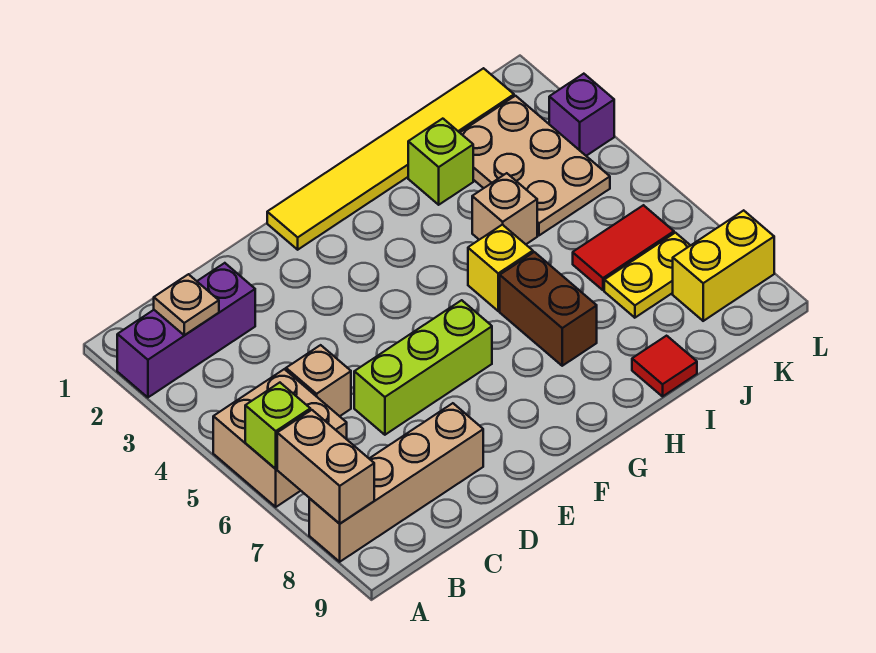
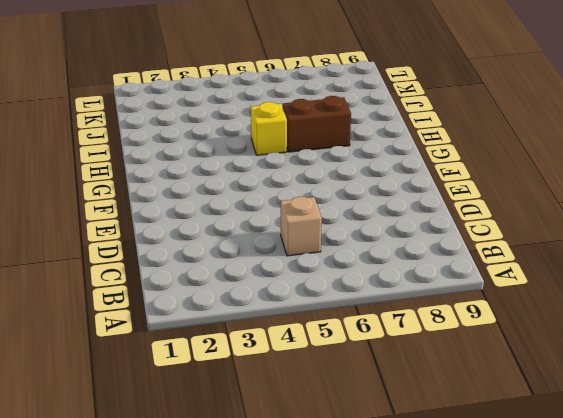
none -> purple brick A2:C2 level 1
none -> tan brick A5:B6 level 1
none -> tan brick A8:D8 level 1

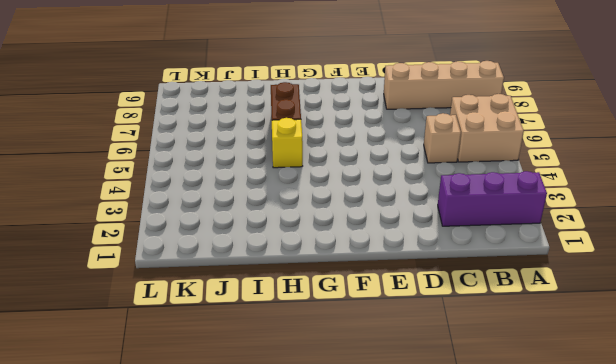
none -> lime brick D6:F6 level 1
none -> yellow tile F1:K1 level 1
none -> lime brick I2 level 1

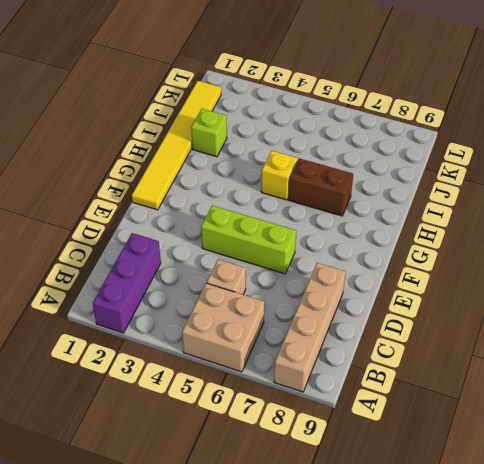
lime brick E4:E6 level 1 -> lime brick D6:F6 level 1
none -> tan brick I4 level 1
none -> red tile I9 level 1
none -> tan plate J2:K4 level 1

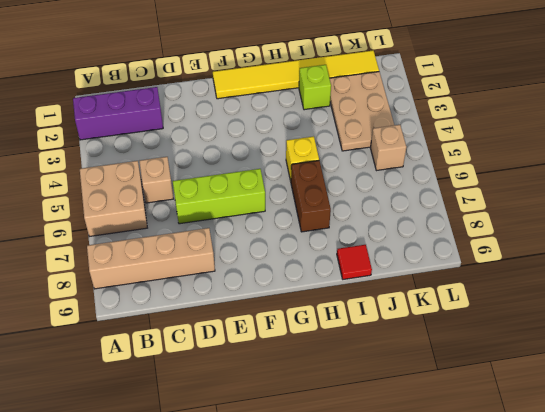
tan brick K5 level 1 -> tan brick I4 level 1
none -> red tile J6:K6 level 1
none -> yellow plate J7:K7 level 1
none -> yellow brick K8:L8 level 1

